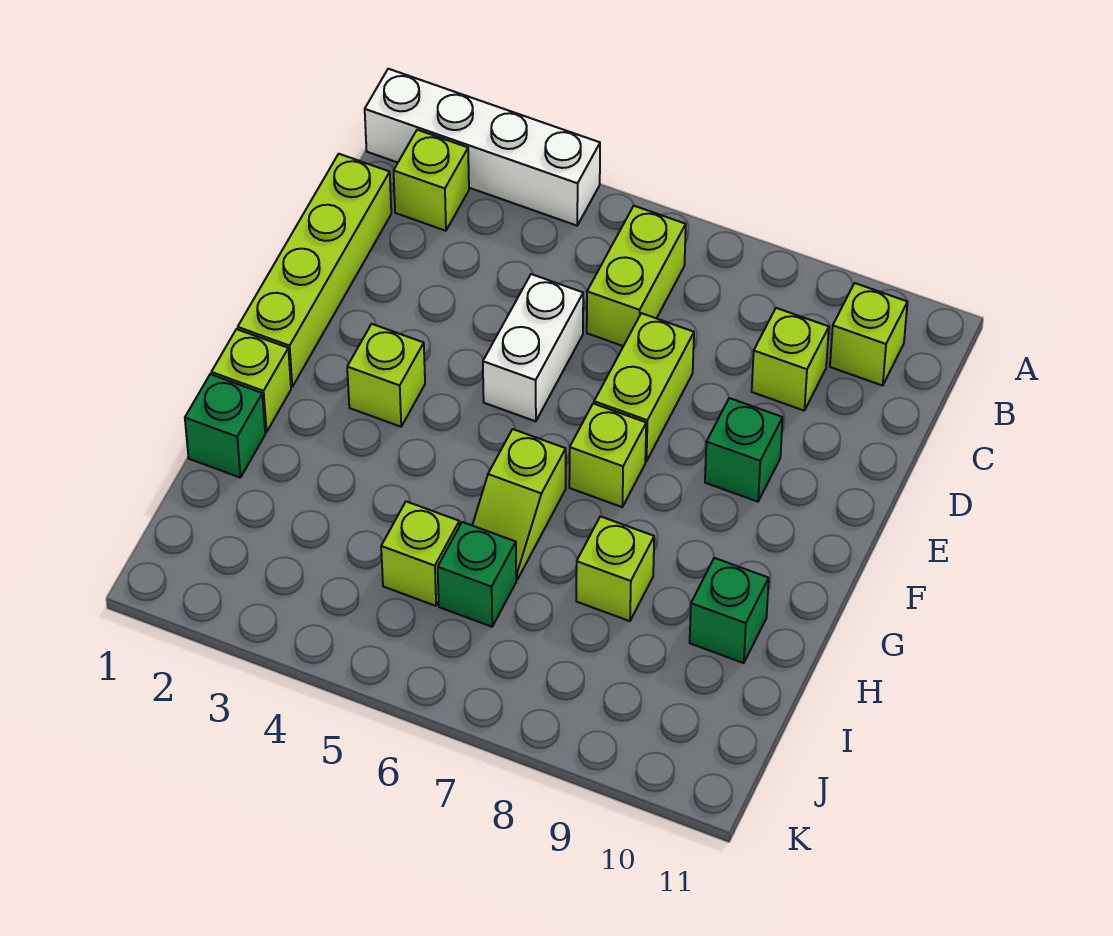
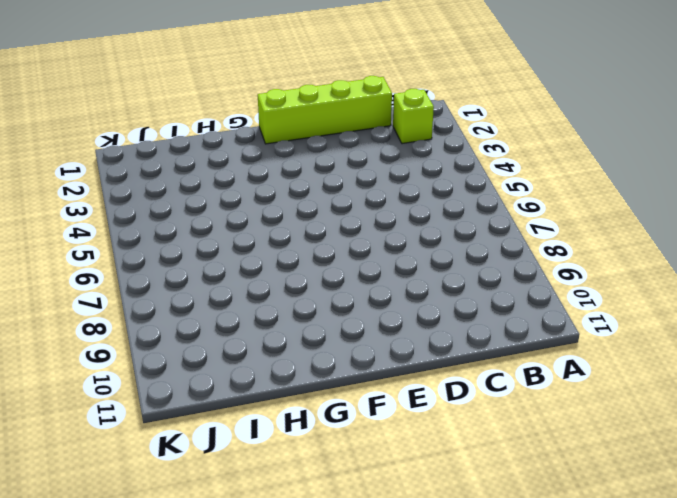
none -> white brick A1:A4 level 1
none -> lime brick B6:C6 level 1
none -> lime brick B10 level 1

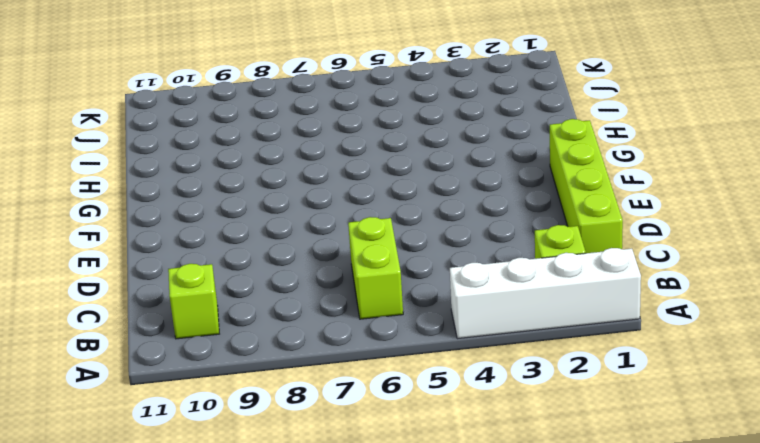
none -> lime brick C9 level 1
none -> white brick D5:E5 level 1
none -> lime brick D7:E7 level 1

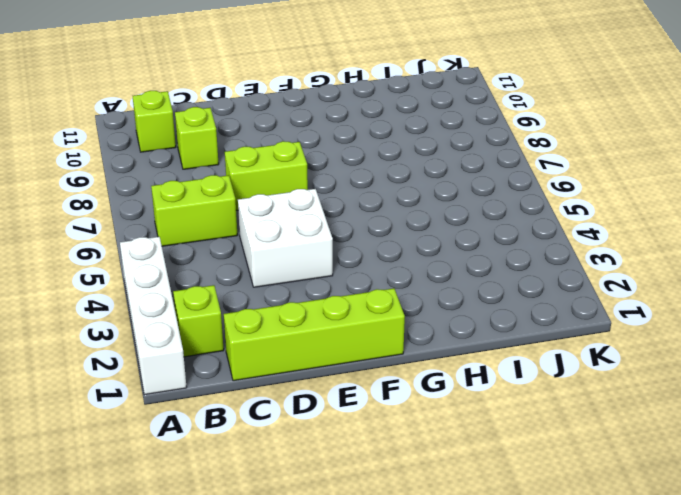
white brick D4:E5 level 1 -> white brick D5:E5 level 1
none -> green brick E9 level 1
none -> lime brick F3 level 1
none -> lime brick F7 level 1

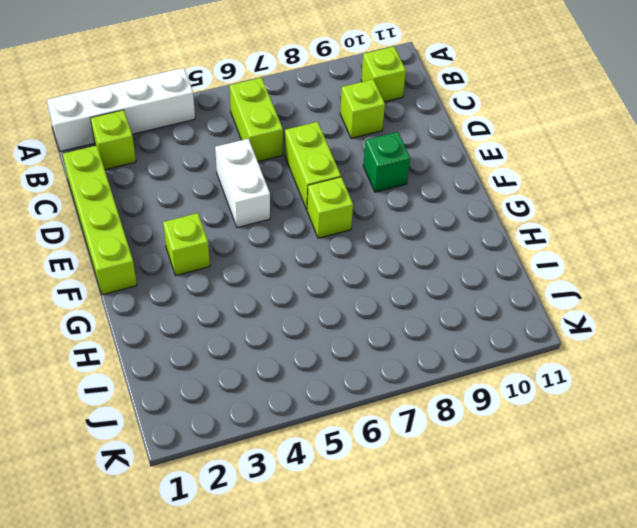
none -> lime brick G1 level 1
none -> lime slope G6:H6 level 1 top G
none -> green brick H1 level 1

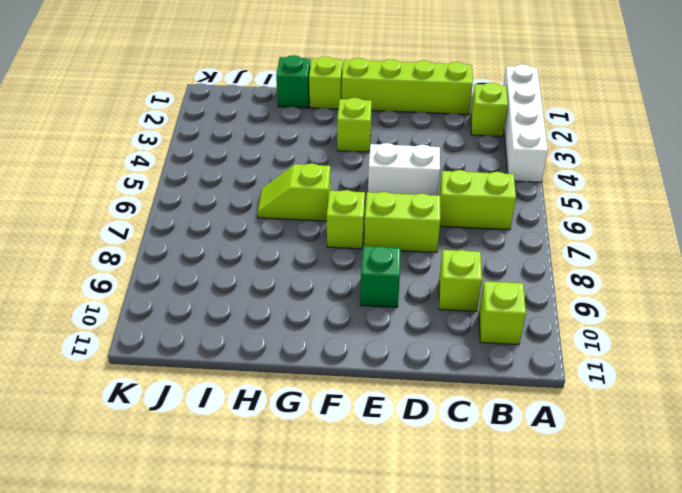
none -> lime brick H8 level 1
none -> green brick H10 level 1
none -> lime brick I5 level 1

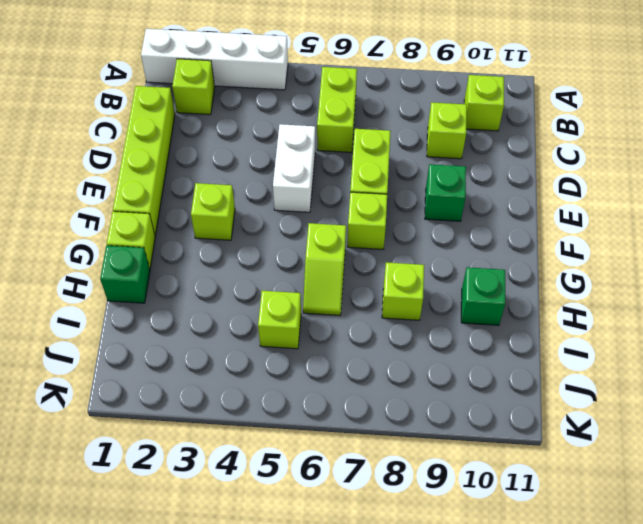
none -> green brick I6 level 1

